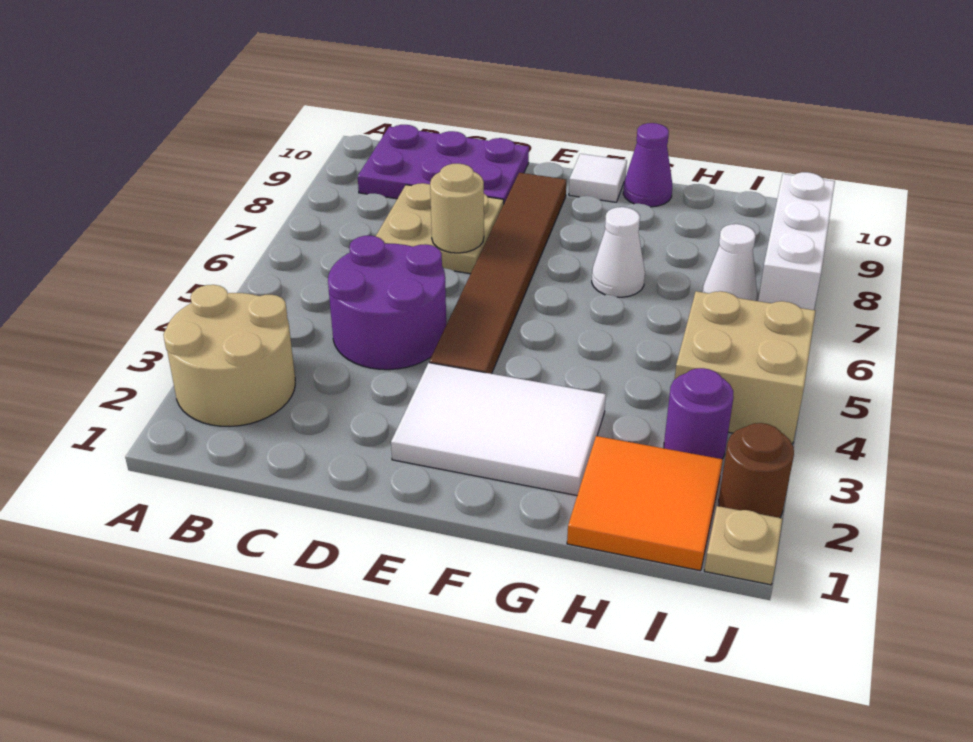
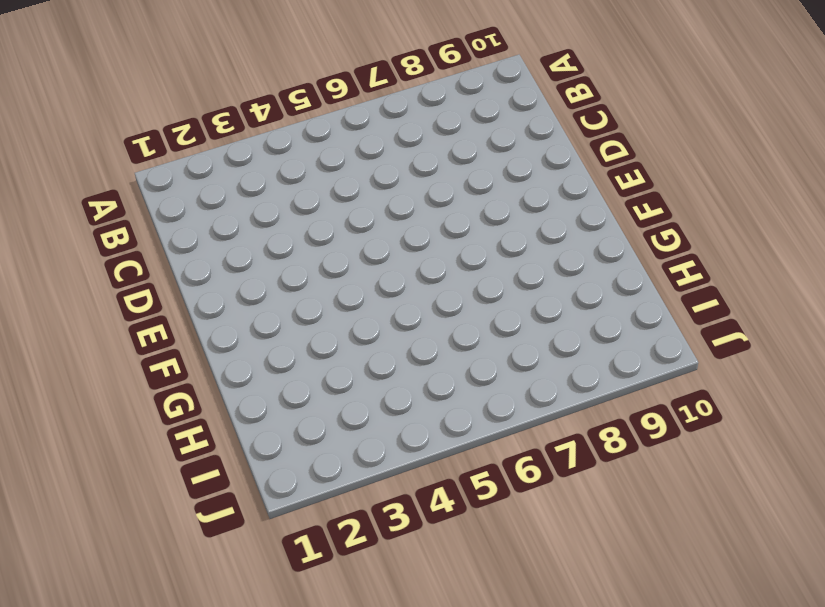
none -> tan round brick A2:B3 level 1
none -> purple plate B9:D10 level 1
none -> purple round brick C4:D5 level 1

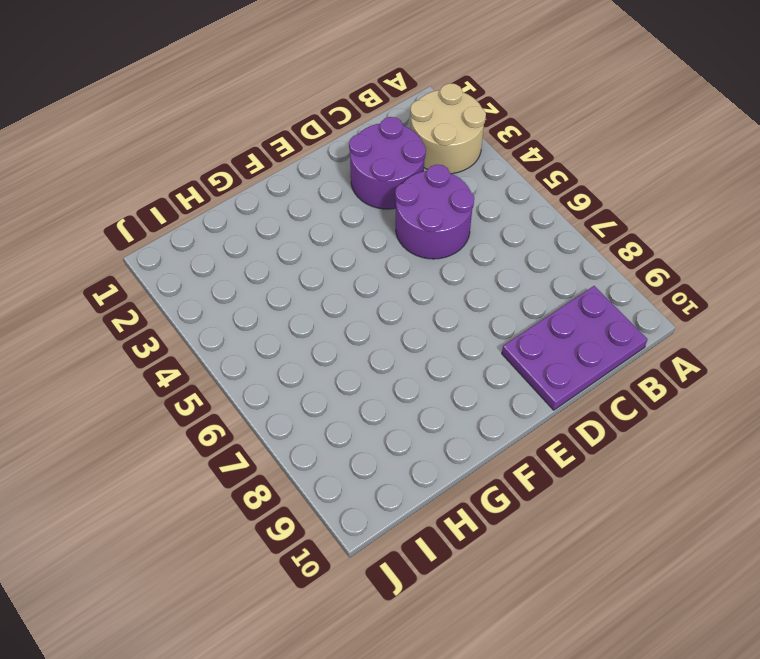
purple round brick C2:D3 level 1 -> none
none -> tan plate C7:D8 level 1
none -> white tile E2:G3 level 1
none -> brown tile E4:E9 level 1

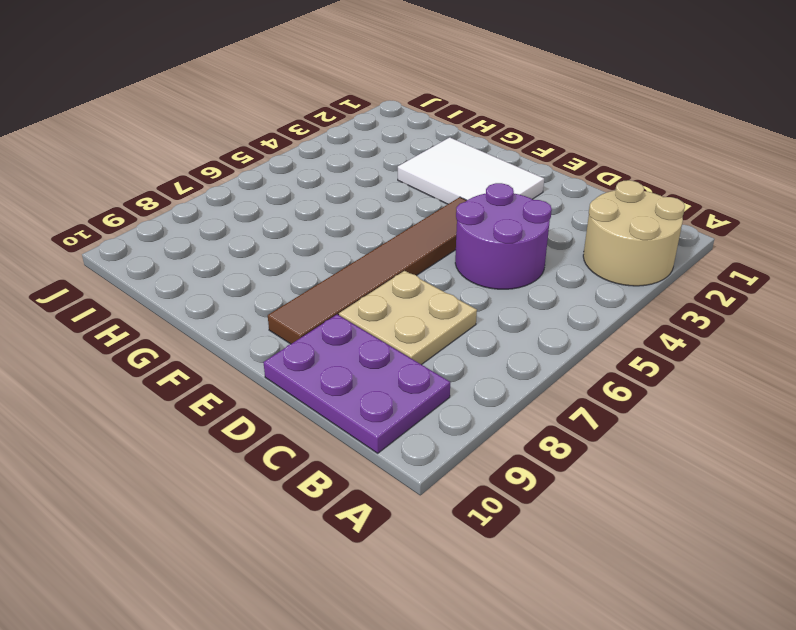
none -> white tile F10 level 1
none -> white cone G7 level 1
none -> purple cone G10 level 1

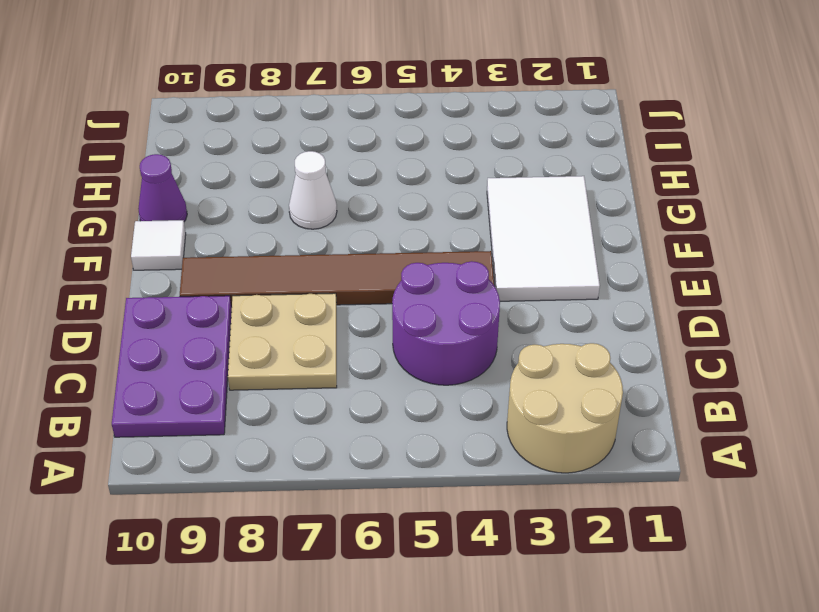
none -> orange tile H1:I2 level 1
none -> purple round brick I3 level 1
none -> tan brick I4:J5 level 1

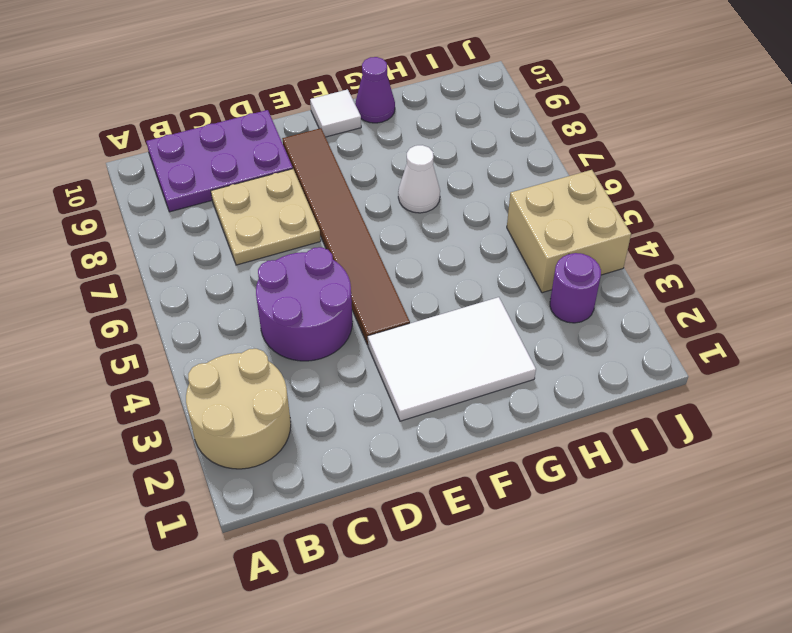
none -> orange tile H1:I2 level 1
none -> white cone I7 level 1
none -> tan plate J1 level 1

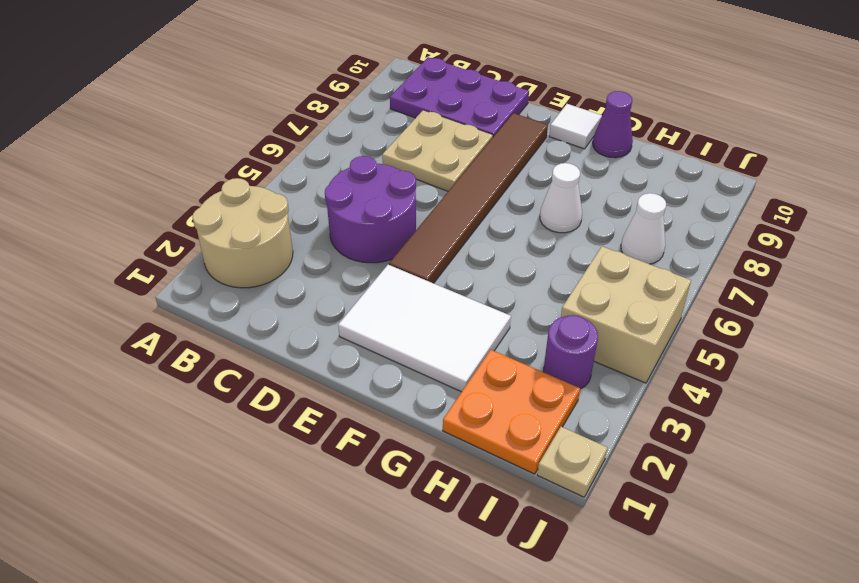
orange plate H1:I2 level 1 -> orange tile H1:I2 level 1
none -> brown round brick J2 level 1
none -> white brick J7:J9 level 1
none -> tan round brick D7 level 2

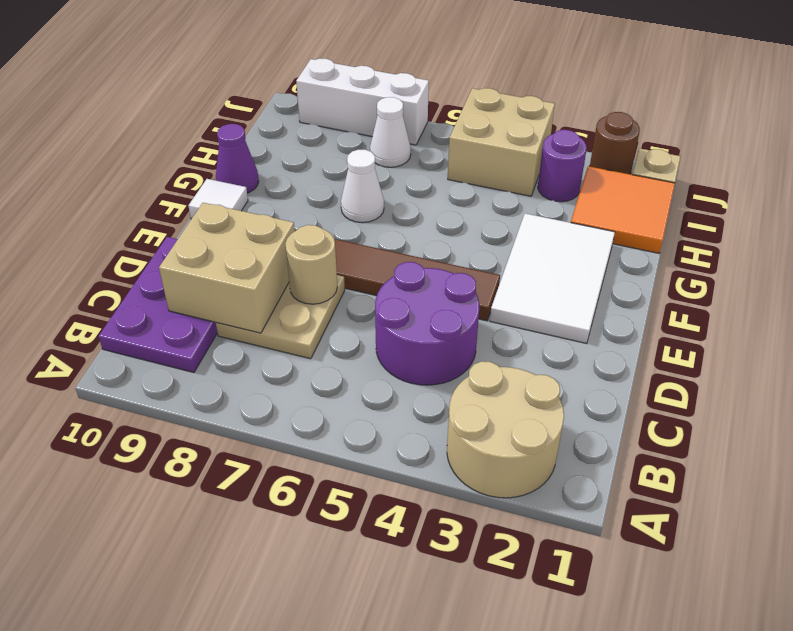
tan brick C8:D9 level 2 -> none

